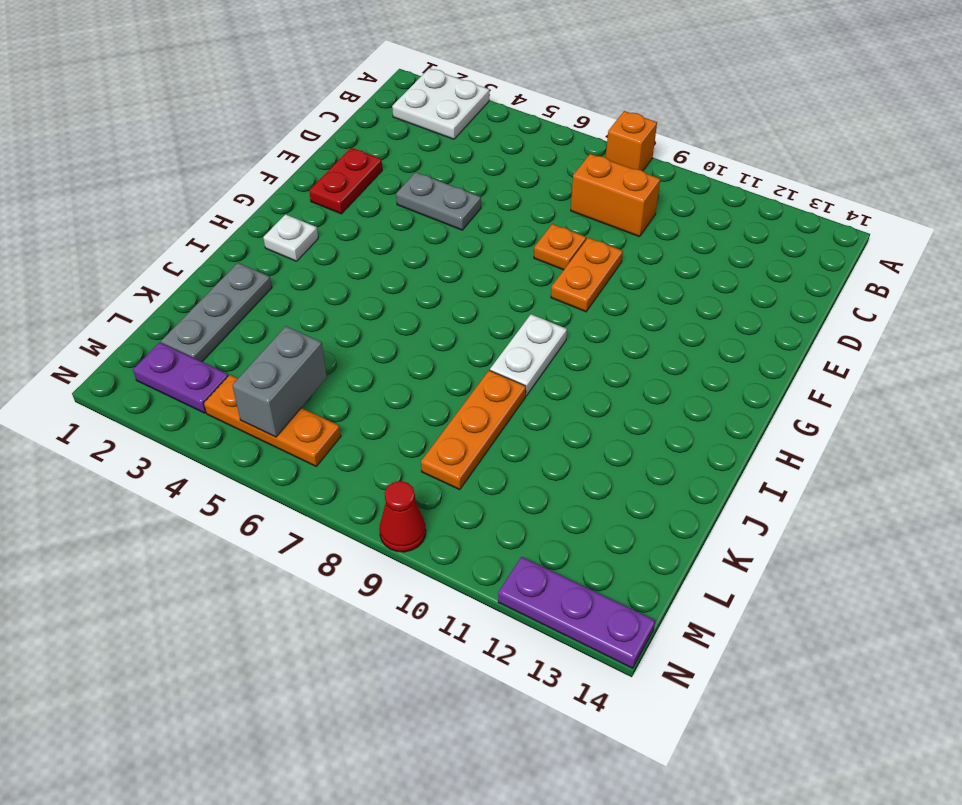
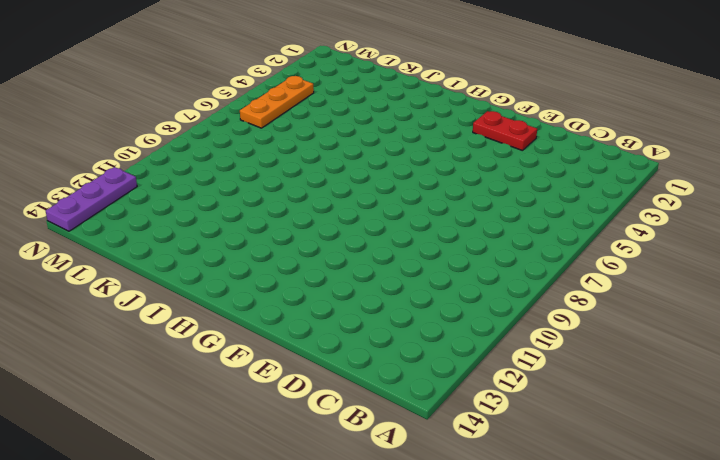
none -> white plate A2:B3 level 1
none -> orange brick A8 level 1
none -> orange brick C8:C9 level 1

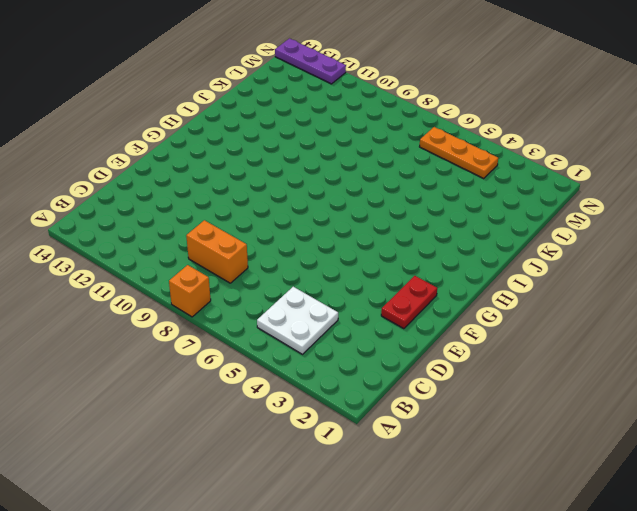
white plate B4:C5 level 1 -> white plate A2:B3 level 1
none -> grey plate E4:E5 level 1
none -> orange plate E8 level 1
none -> orange plate E9:F9 level 1

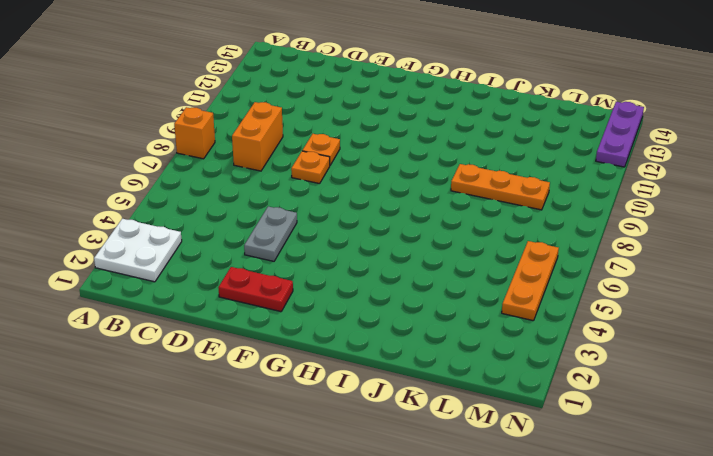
orange plate E9 level 1 -> orange plate E9:F9 level 1
none -> white plate H2 level 1
none -> white plate H9:I9 level 1
none -> grey plate J2:L2 level 1

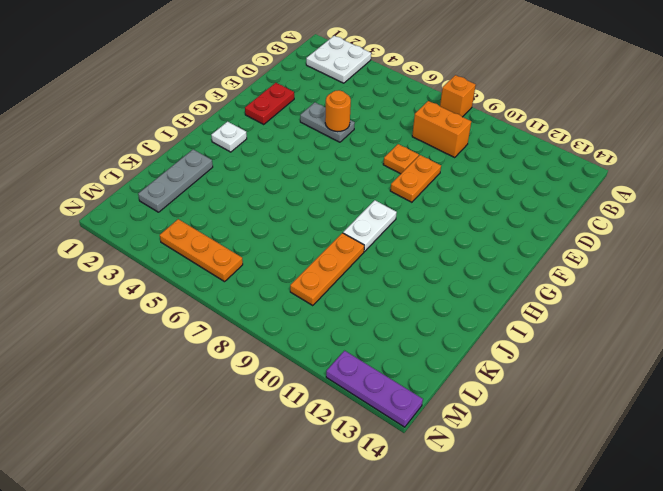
orange round brick E5 level 2 -> none
none -> purple plate M2:M3 level 1
none -> red cone N9 level 1
none -> grey brick L5:M5 level 2

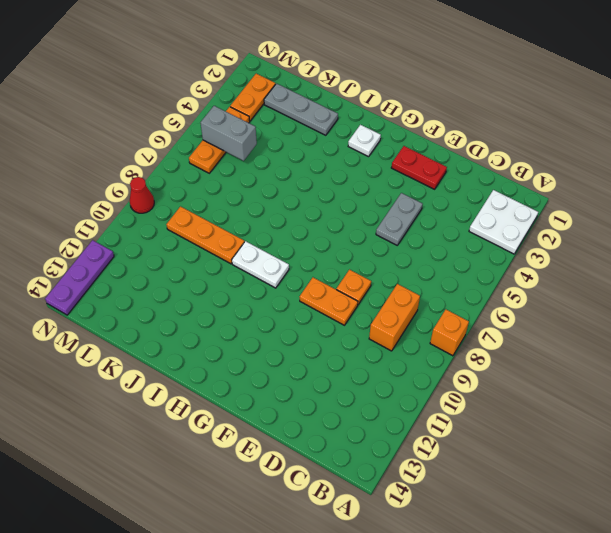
orange plate M2:M3 level 1 -> purple plate M2:M3 level 1

